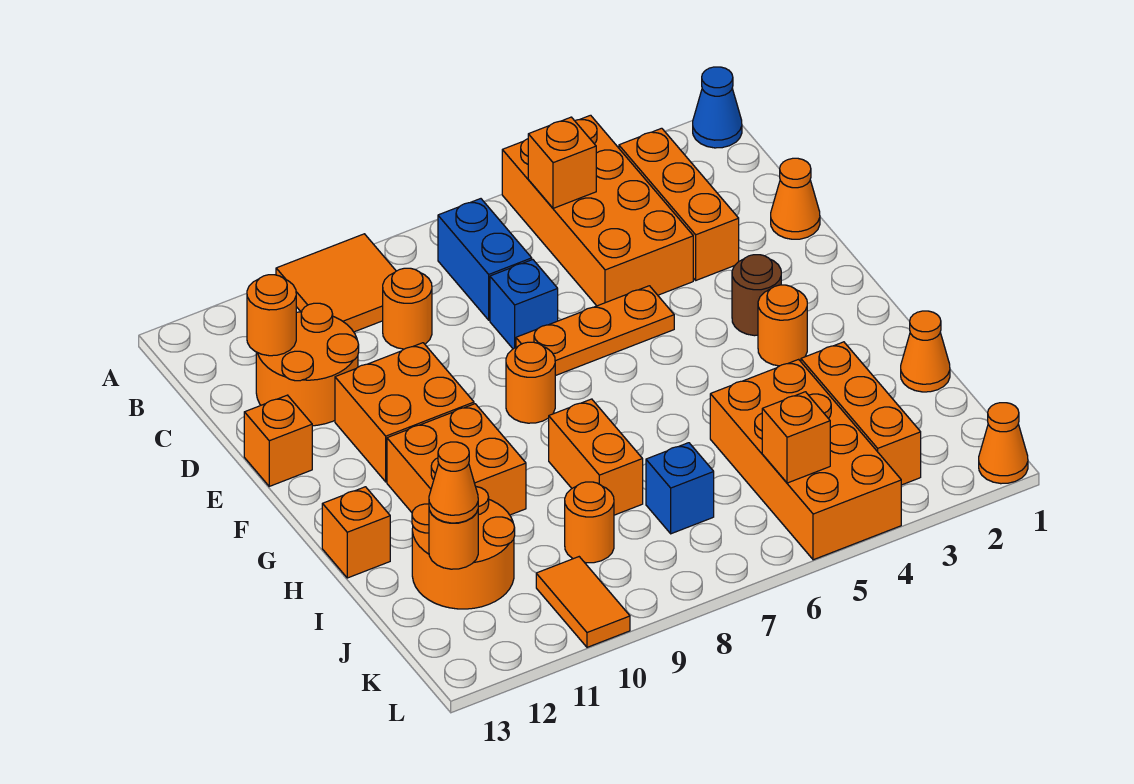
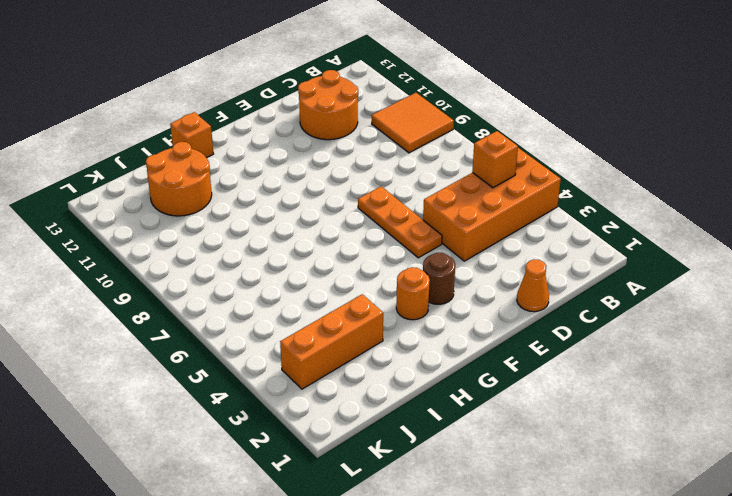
none -> blue cone A1 level 1
none -> orange brick B3:D3 level 1
none -> blue brick B7:C7 level 1
none -> orange round brick C9 level 1

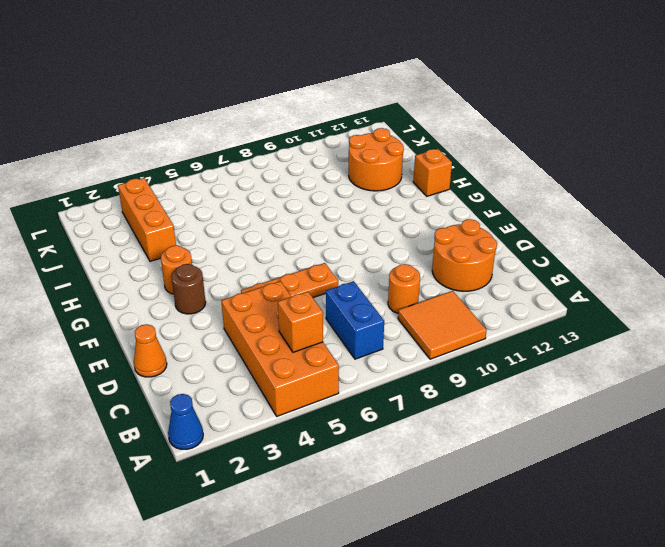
none -> orange brick B3:D3 level 1
none -> blue brick D7 level 1
none -> orange brick E10:F11 level 1
none -> orange brick E13 level 1

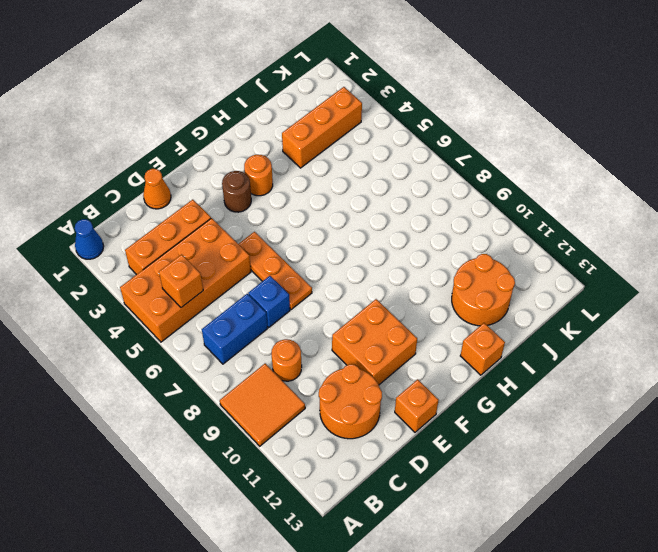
none -> orange round brick F8 level 1
none -> orange brick G10:H11 level 1
none -> orange brick H8:I8 level 1
none -> orange cone I1 level 1

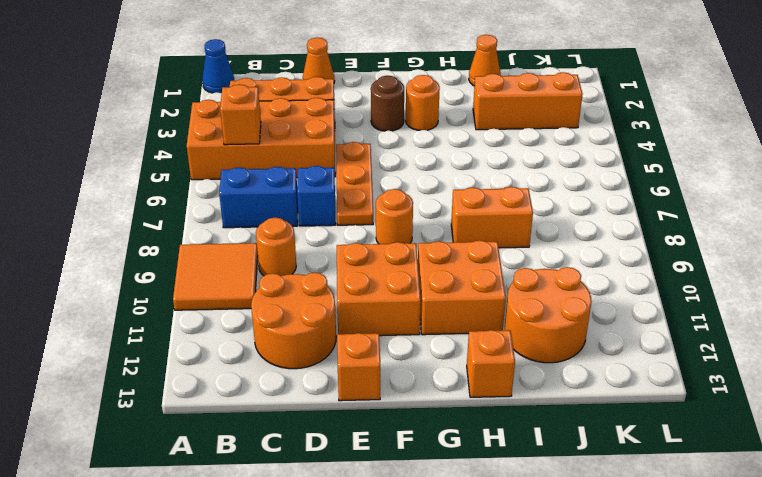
none -> orange brick I4:L5 level 1
none -> blue brick J7 level 1
none -> orange round brick J9 level 1
none -> orange tile K10:L10 level 1

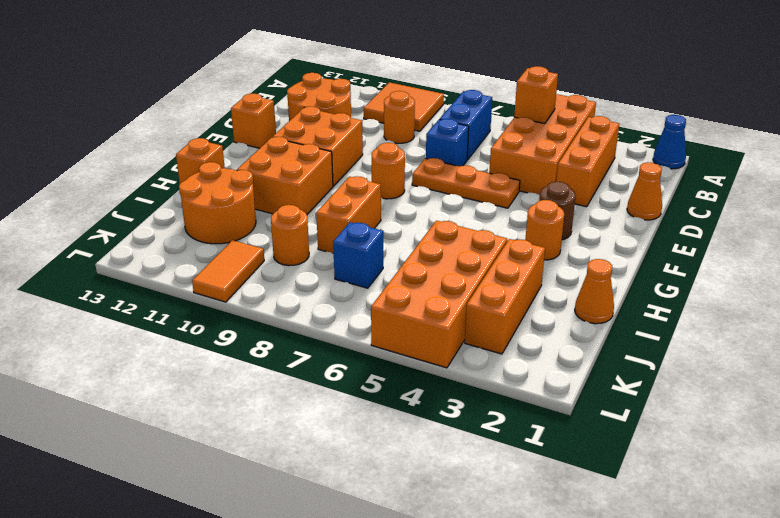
none -> orange cone L1 level 1
none -> orange round brick C12 level 2
none -> orange round brick J12 level 2
none -> orange brick K5 level 2

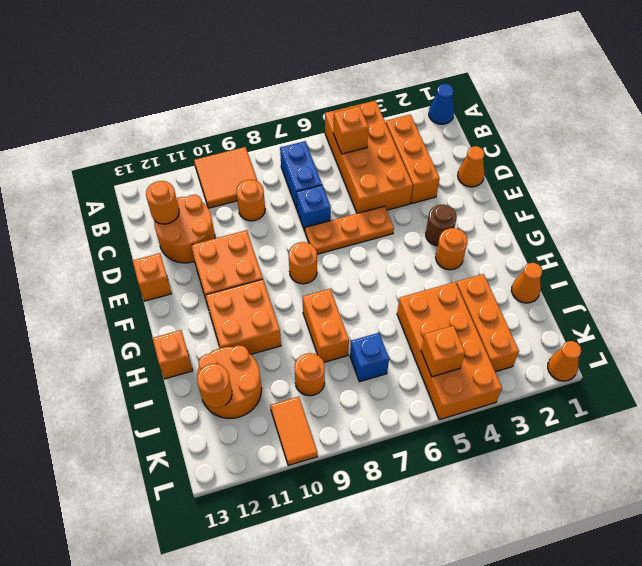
none -> orange cone J12 level 3

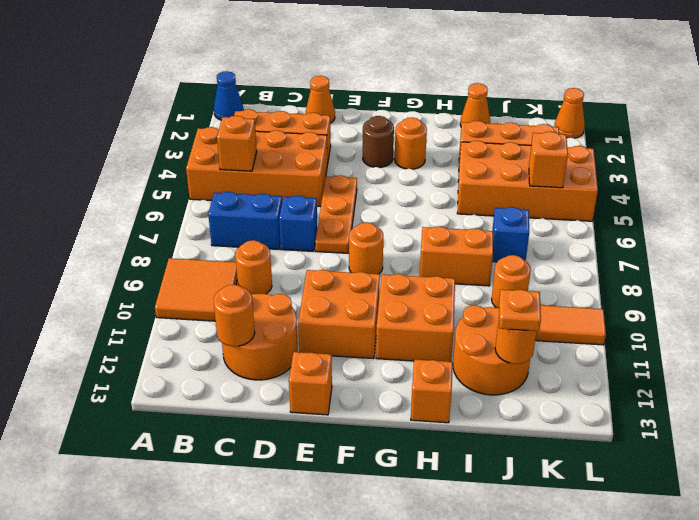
orange plate J12 level 3 -> orange cone J12 level 3

